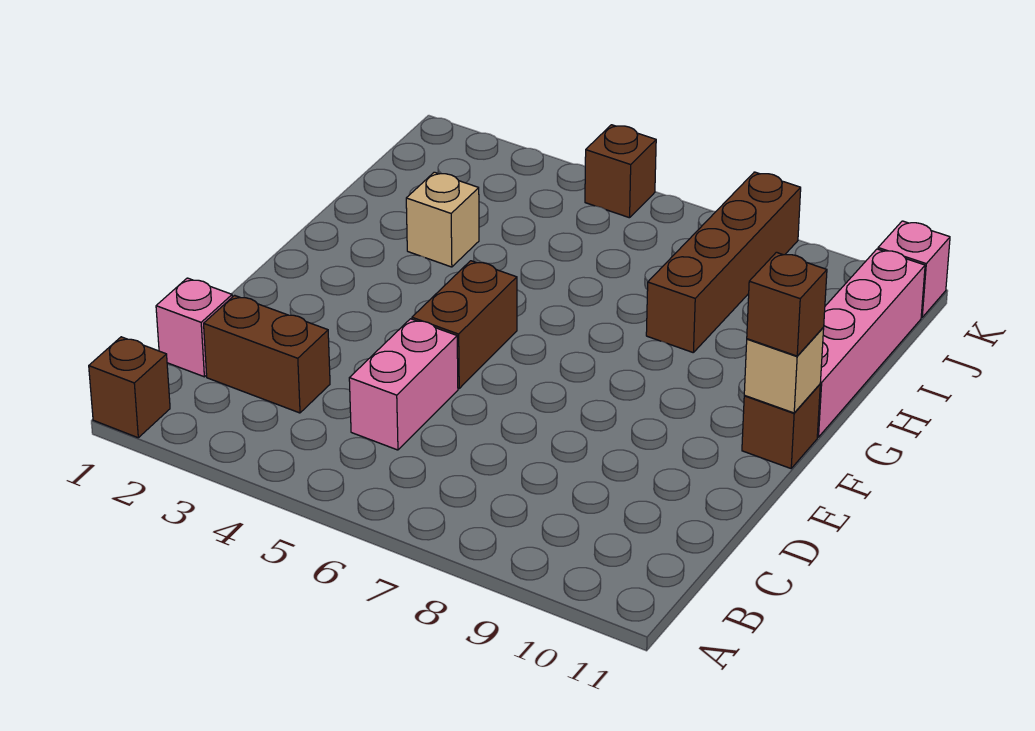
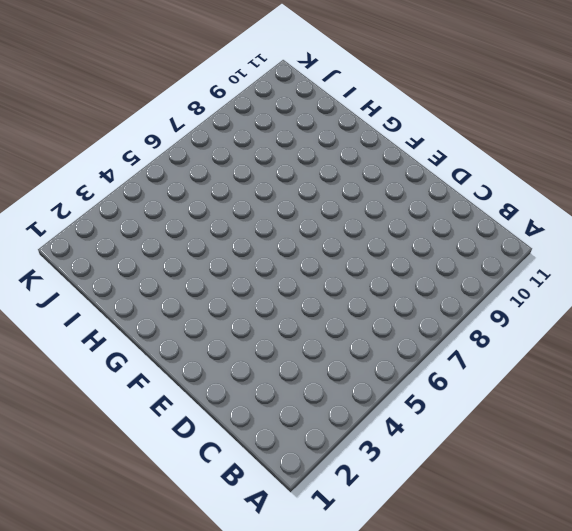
none -> brown brick A1 level 1
none -> pink brick C1 level 1
none -> brown brick C2:C3 level 1

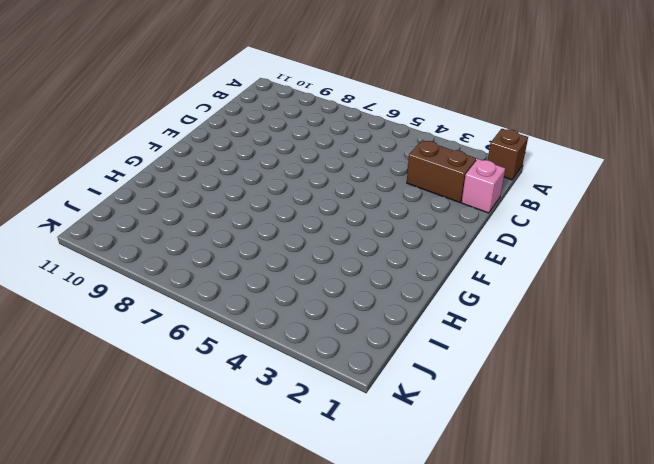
none -> pink brick C5:D5 level 1
none -> brown brick E5:F5 level 1
none -> brown brick F11 level 1

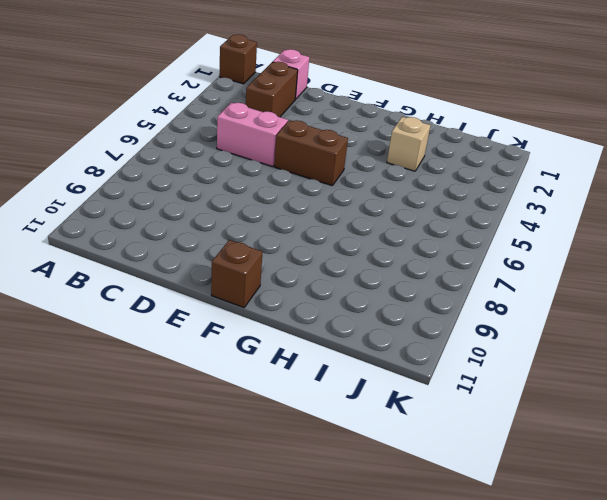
none -> pink brick G11:J11 level 1
none -> brown brick H8:K8 level 1
none -> brown brick K5 level 1

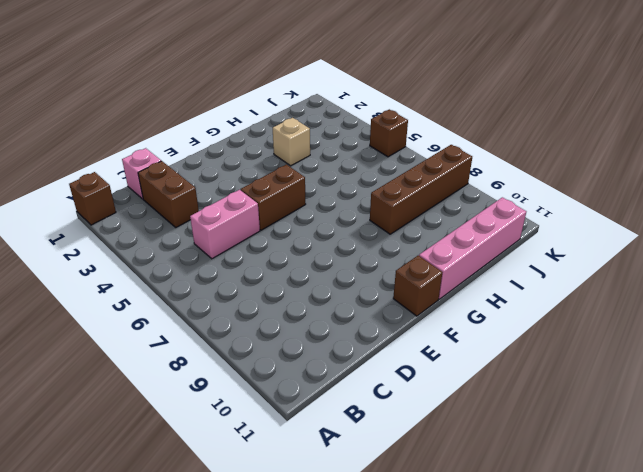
none -> pink brick K11 level 1
none -> tan brick F11 level 2
none -> brown brick F11 level 3

